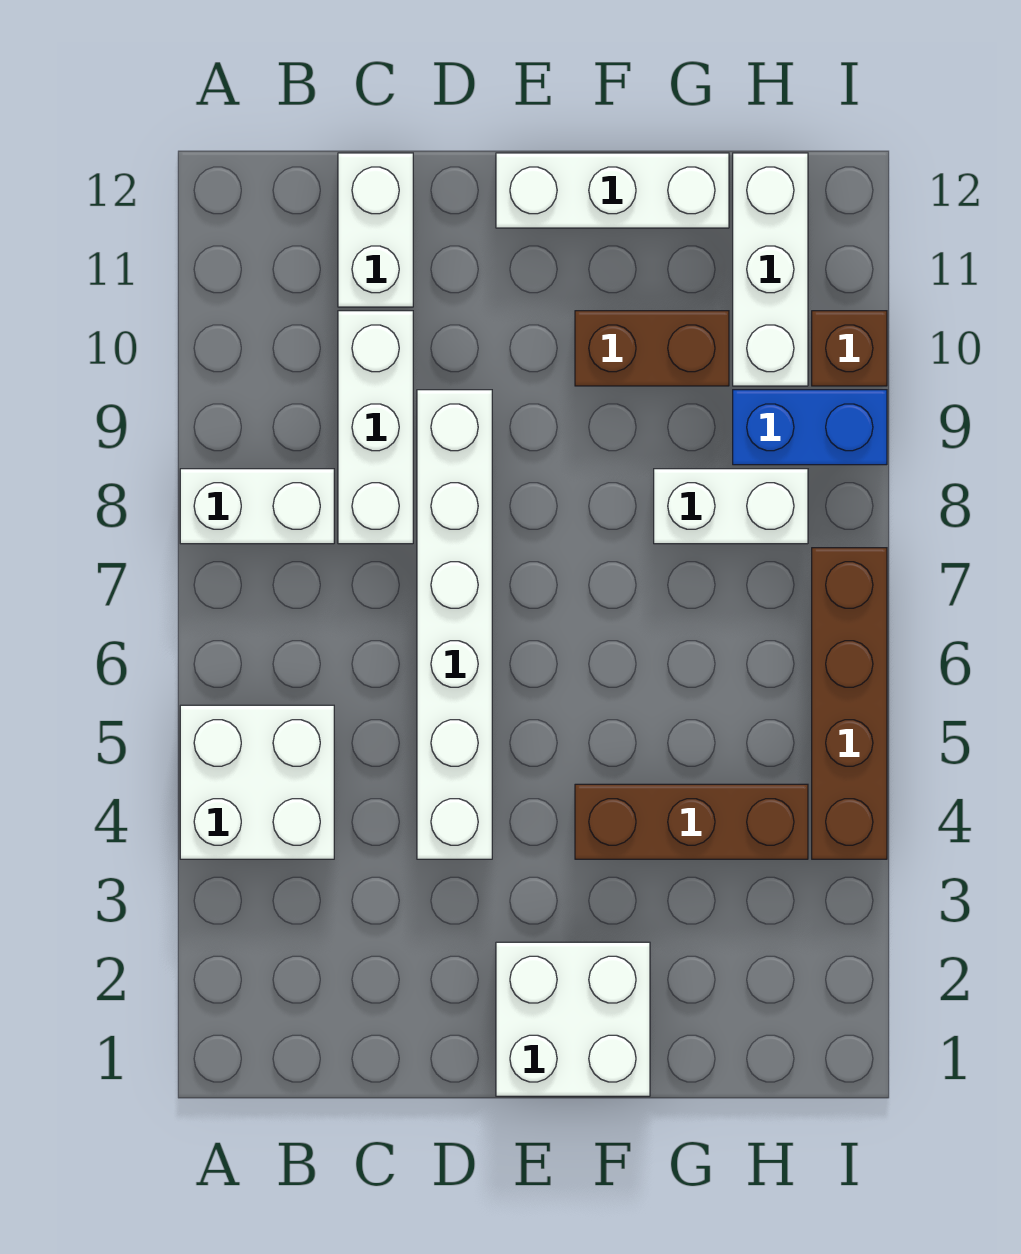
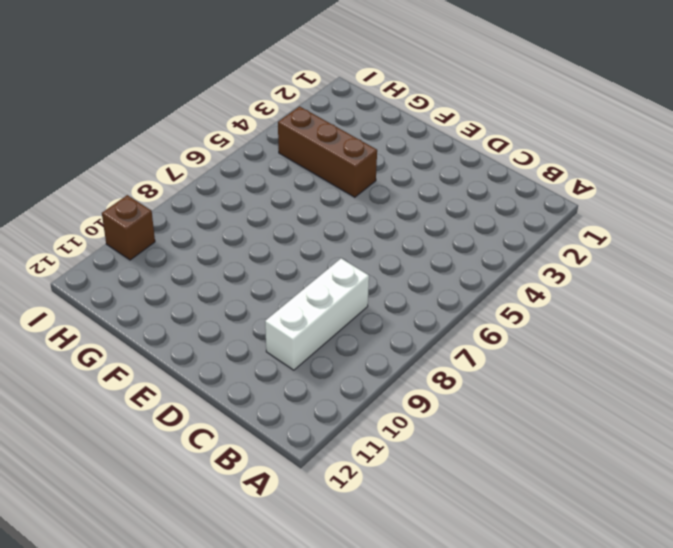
none -> white brick A4:B5 level 1
none -> white brick A8:B8 level 1
none -> white brick C11:C12 level 1

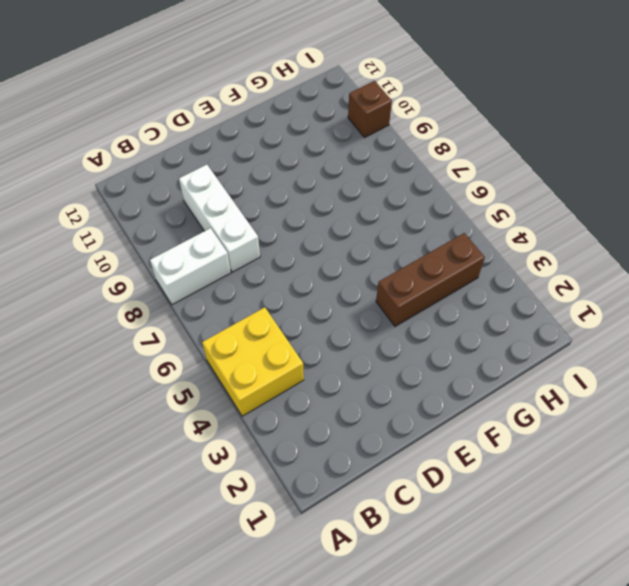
yellow brick A4:B5 level 1 -> white brick A4:B5 level 1
none -> white brick C11:C12 level 1
none -> white brick D4:D9 level 1
none -> white brick E1:F2 level 1

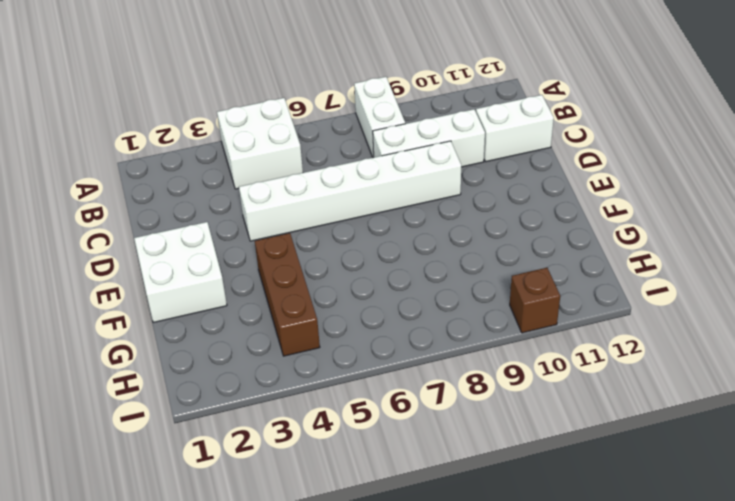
none -> white brick E12:G12 level 1
none -> brown brick F10:G10 level 1
none -> white brick G8:H8 level 1

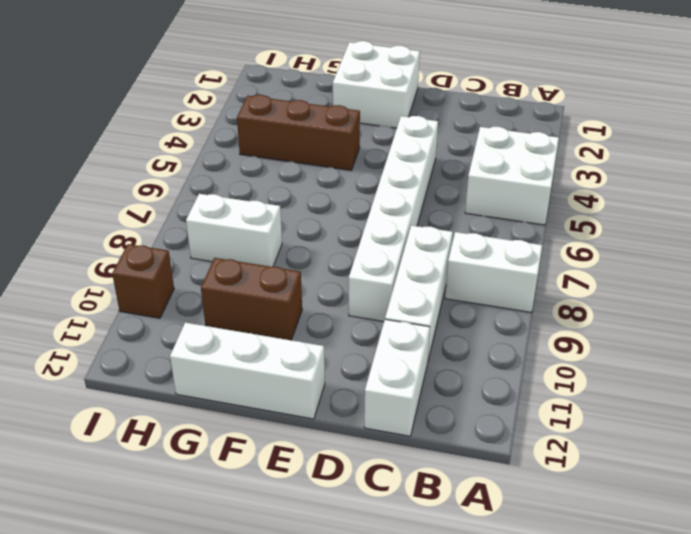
none -> blue brick H9:I9 level 1
none -> white brick H10:H12 level 1
none -> brown brick I4:I7 level 1

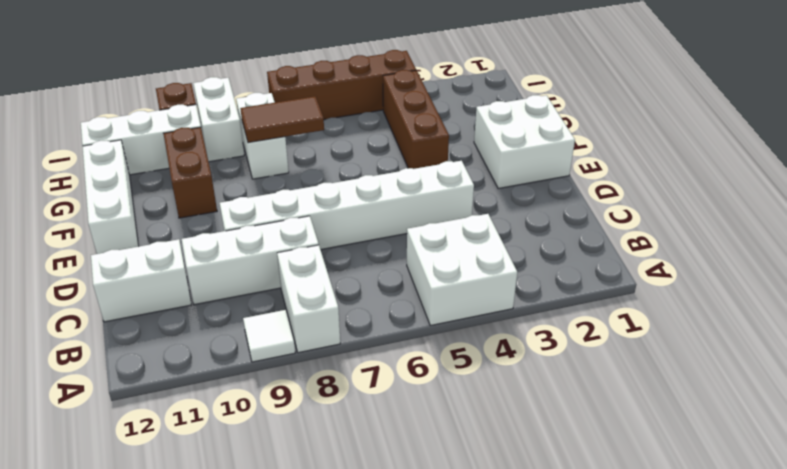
white tile A9 level 1 -> none
brown tile G7:G8 level 2 -> none
white brick H9:I9 level 1 -> blue brick H9:I9 level 1

